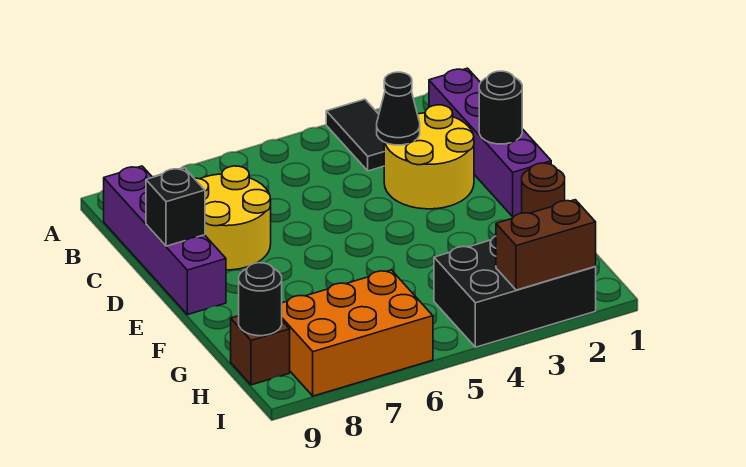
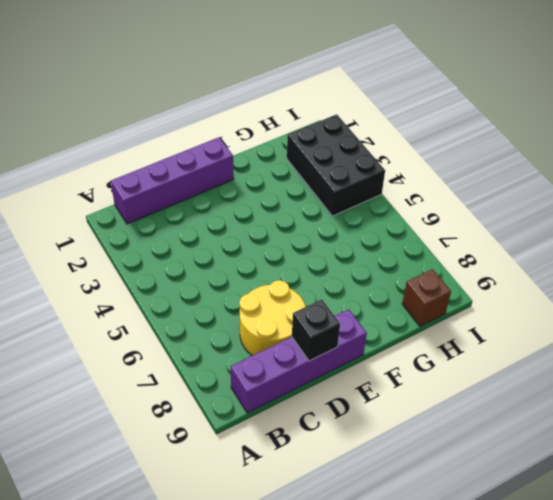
none -> black tile A3:B3 level 1
none -> yellow round brick C2:D3 level 1
none -> brown round brick F1 level 1

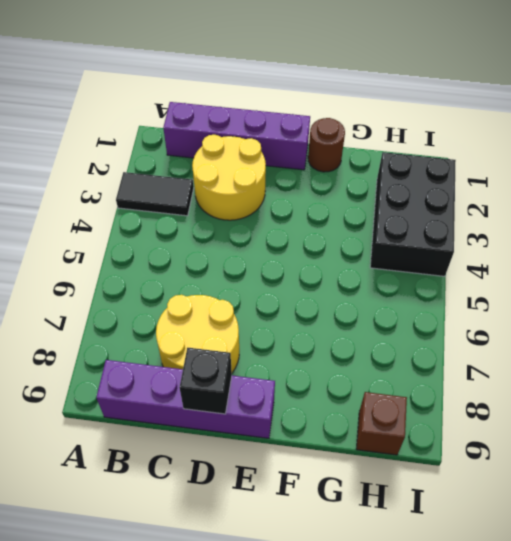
none -> orange brick H6:I8 level 1
none -> black cone C3 level 2
none -> black round brick D1 level 2

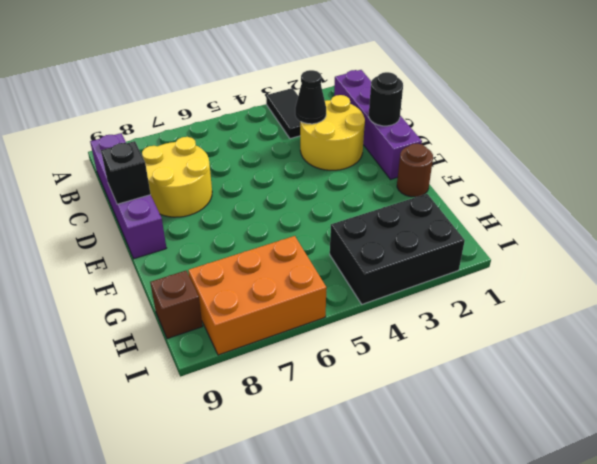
none -> black round brick H9 level 2
none -> brown brick I2:I3 level 2

